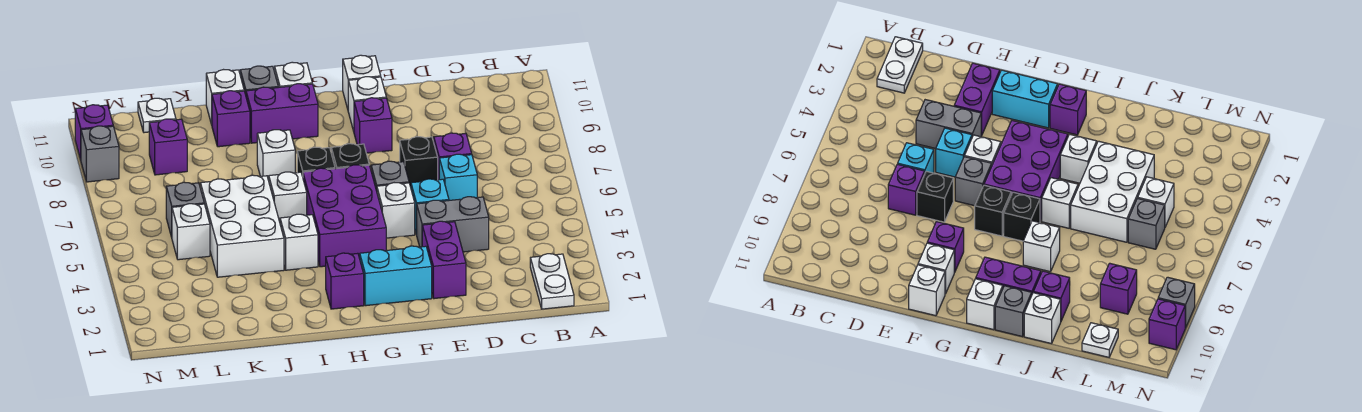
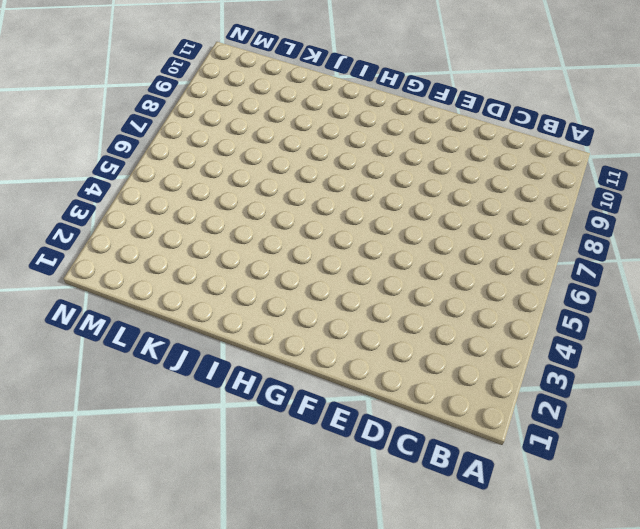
none -> white plate B1:B2 level 1
none -> grey brick D4:E4 level 1
none -> cyan brick D6 level 1
none -> purple brick D7 level 1

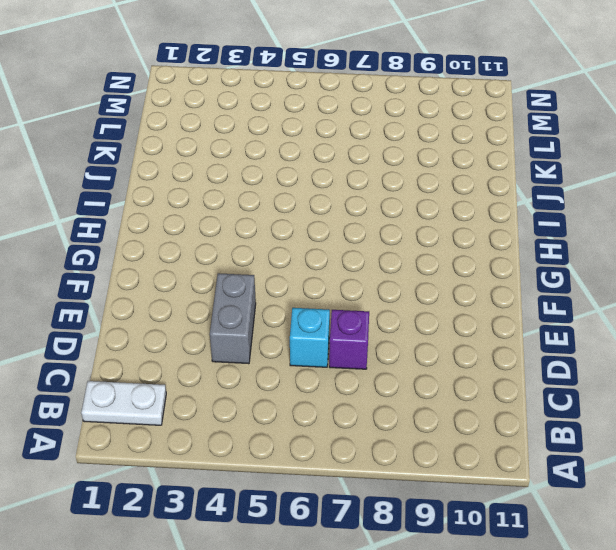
none -> purple brick E2:E3 level 1
none -> cyan brick E5 level 1
none -> black brick E7 level 1
none -> cyan brick F2:G2 level 1

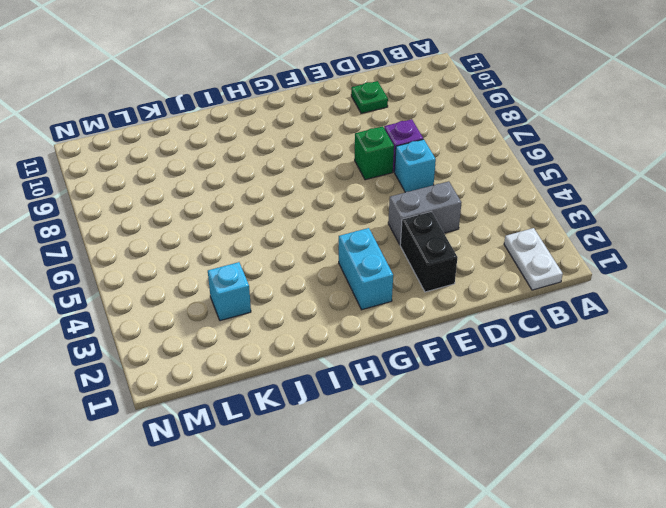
green plate D10 level 1 -> none
black brick E2:E3 level 1 -> purple brick E2:E3 level 1
green brick E7 level 1 -> black brick E7 level 1
cyan brick G2:G3 level 1 -> cyan brick F2:G2 level 1
cyan brick K3 level 1 -> cyan brick E5 level 1
none -> white brick F5 level 1
none -> grey brick F6 level 1
none -> purple brick F9 level 1
none -> white brick F10 level 1

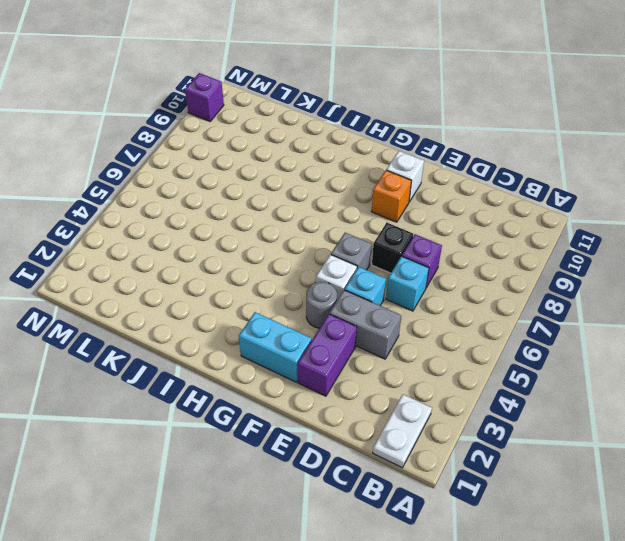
grey round brick F4 level 1 -> none
orange brick F9 level 1 -> purple brick F9 level 1
none -> white brick F11 level 1
none -> purple brick G4:H6 level 1
none -> black brick G7 level 1
none -> purple brick H2 level 1

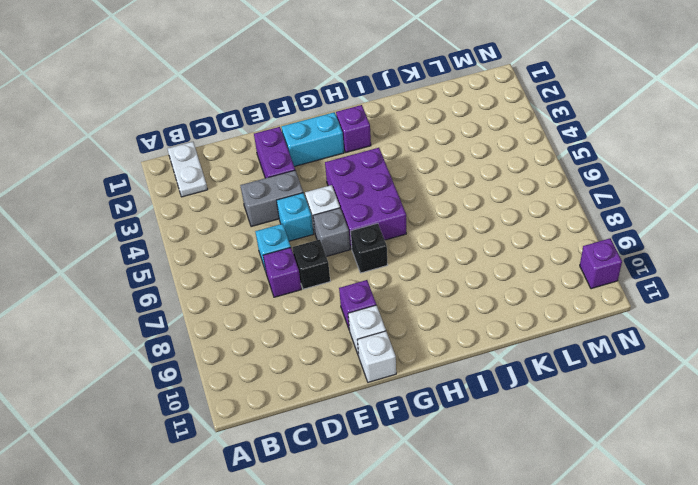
none -> black brick H7 level 1
none -> purple brick H10:I10 level 1
none -> white brick H11 level 1
none -> white brick I4 level 1

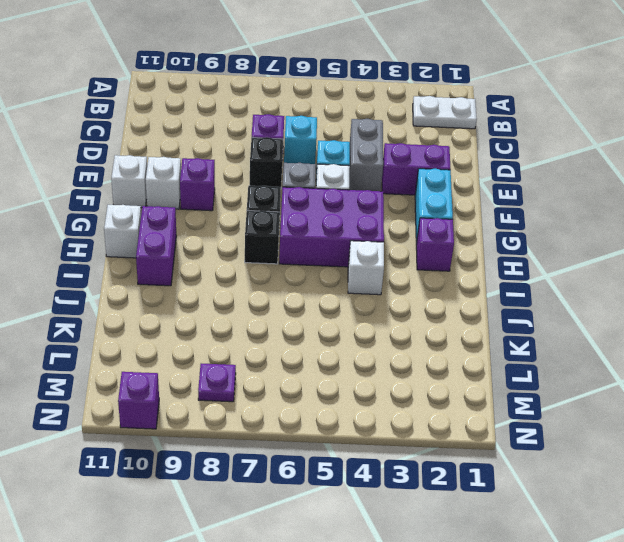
purple plate M8 level 1 -> none
none -> white brick I6 level 1
none -> white brick I8 level 1
none -> grey brick I11 level 1
none -> white brick J4:K6 level 1

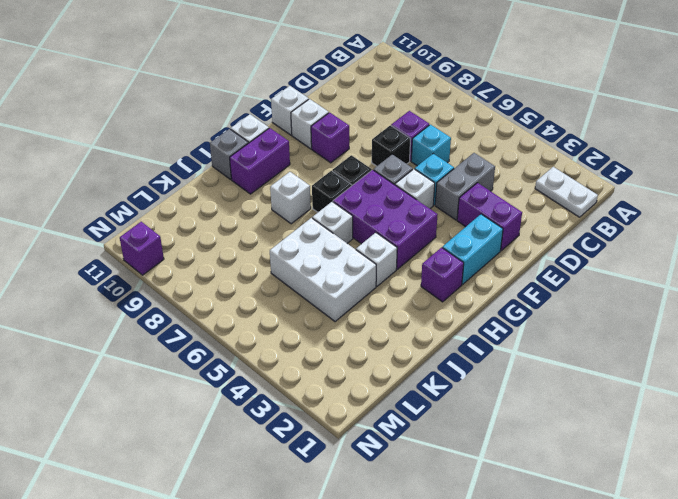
none -> purple brick J10 level 1
none -> white brick J11 level 1
none -> white brick L5 level 1
none -> grey brick L6 level 1

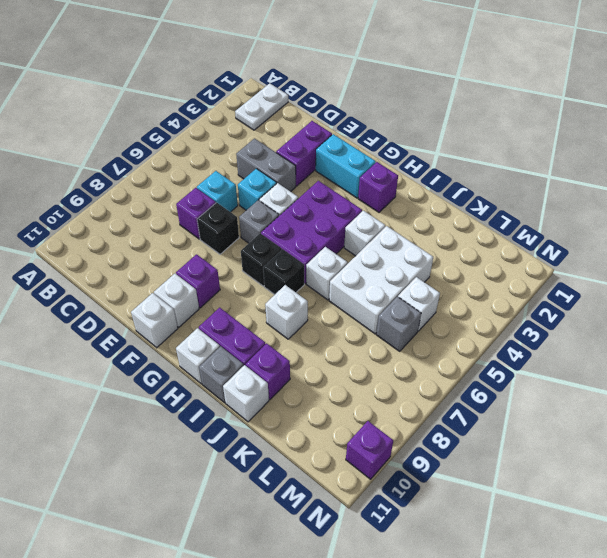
none -> purple brick L9 level 1
none -> white plate L11 level 1
none -> grey brick N9 level 1

